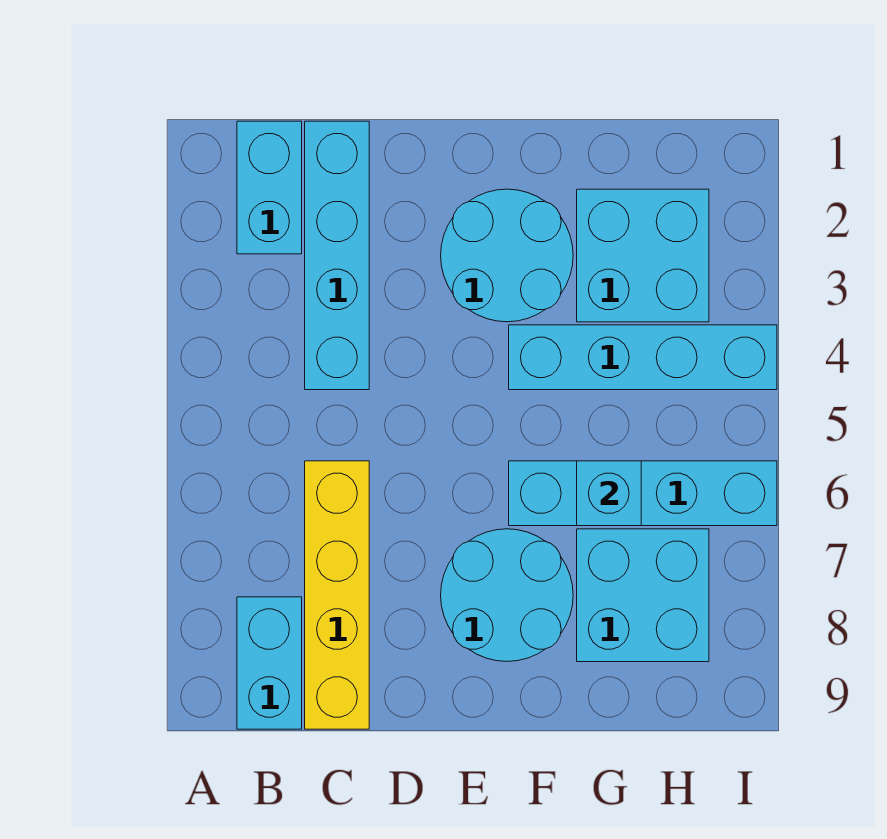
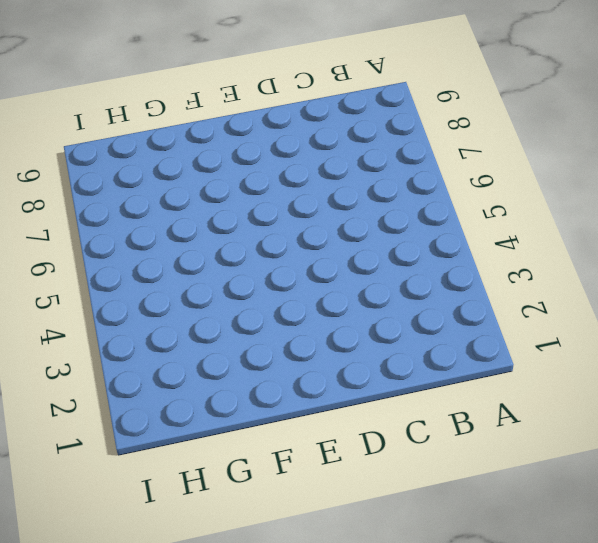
none -> cyan brick B1:B2 level 1
none -> cyan brick B8:B9 level 1

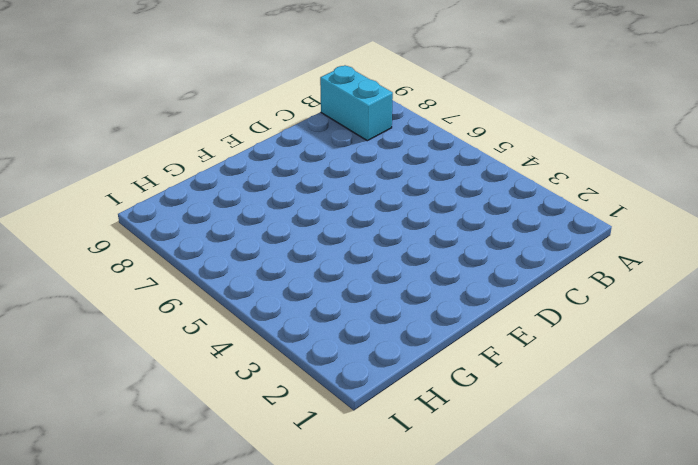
none -> cyan brick B1:B2 level 1
none -> cyan brick C1:C4 level 1

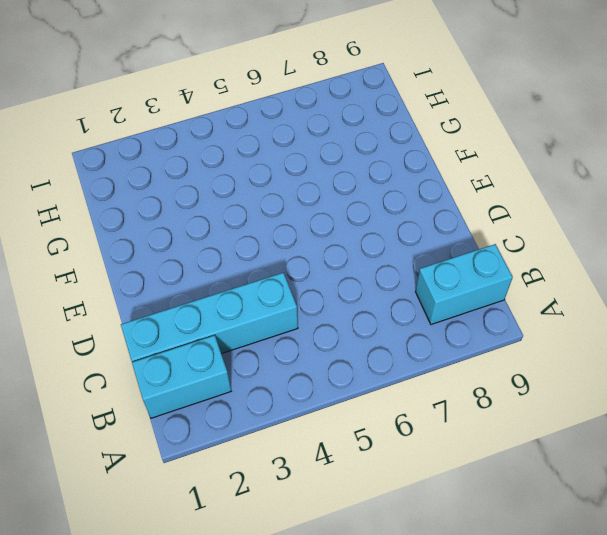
none -> yellow brick C6:C9 level 1
none -> cyan round brick E2:F3 level 1

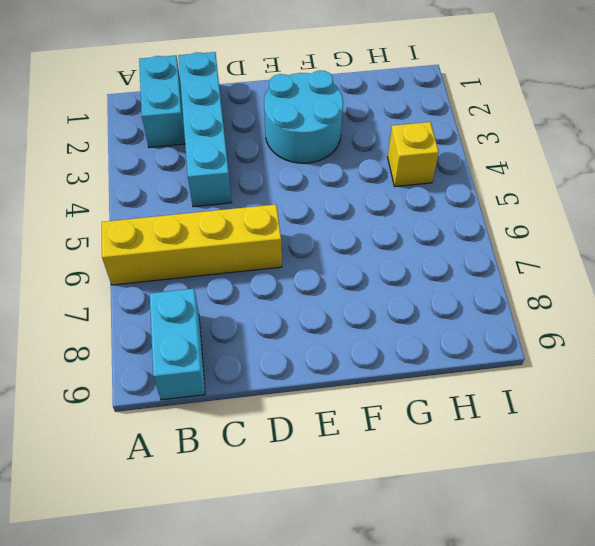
yellow brick A6:D6 level 1 -> yellow brick C6:C9 level 1
yellow brick H4 level 1 -> cyan brick F4:I4 level 1
none -> cyan round brick E7:F8 level 1
none -> cyan brick F6:I6 level 1

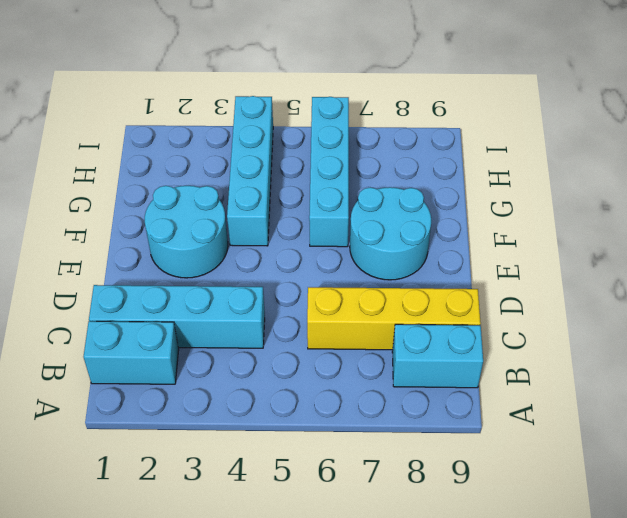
none -> cyan brick G2:H3 level 1
none -> cyan brick G7:H8 level 1

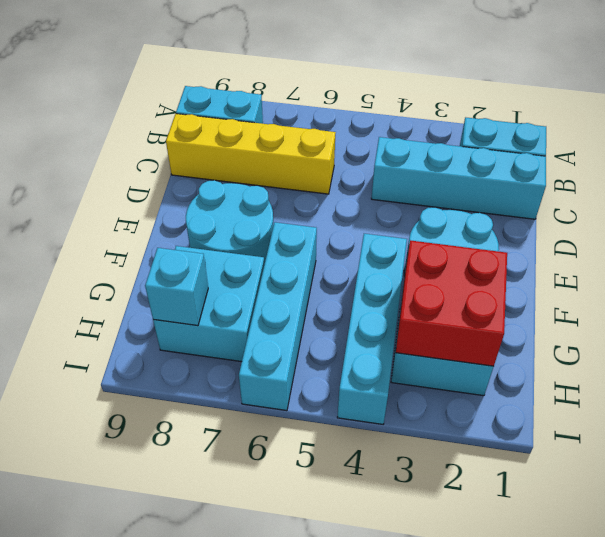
red brick G2:H3 level 2 -> none
cyan brick H8 level 2 -> cyan brick G6 level 2

